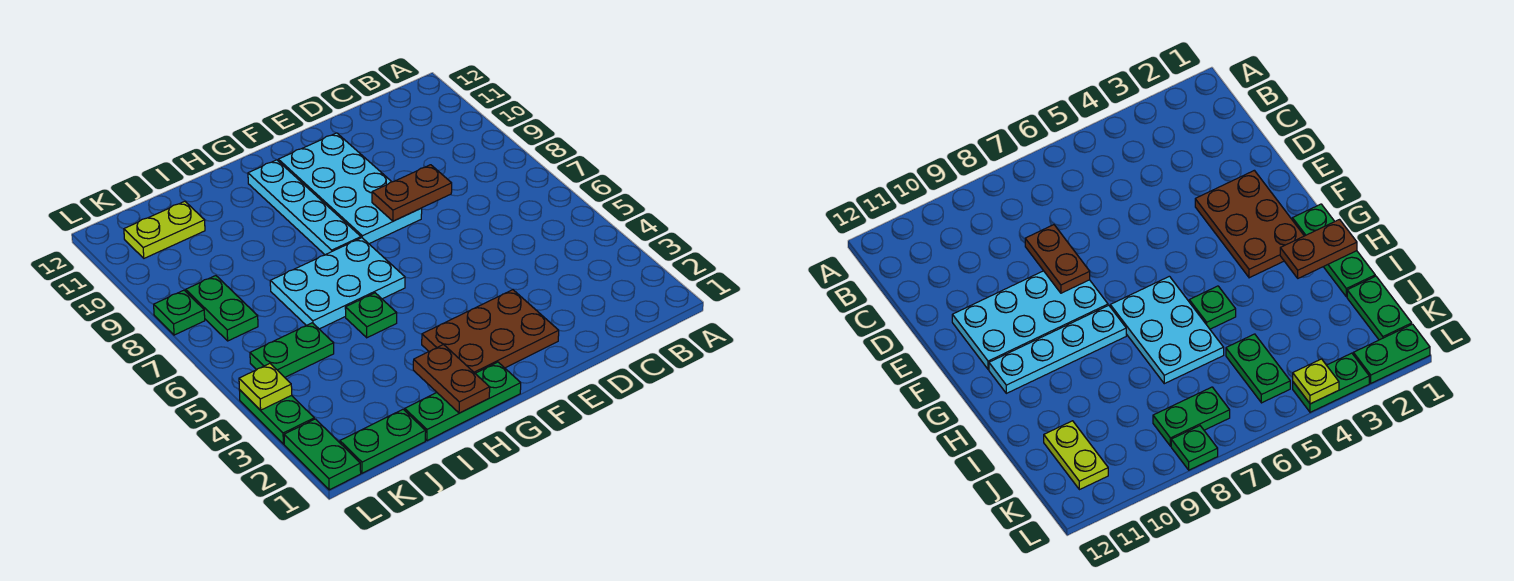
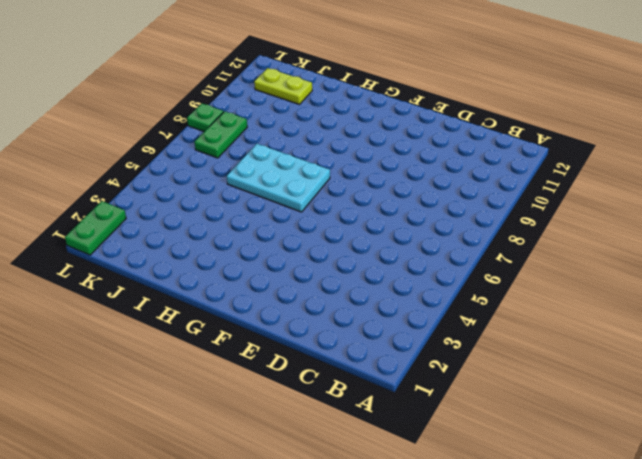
none -> brown plate E2:G3 level 1
none -> cyan plate E8:F11 level 1
none -> green plate G1:I1 level 1

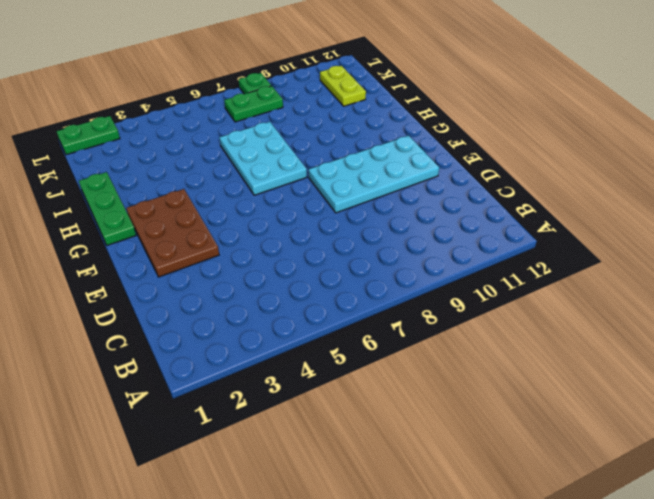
none -> cyan plate G8:G11 level 1
none -> green plate H5 level 1
none -> green plate J1:K1 level 1

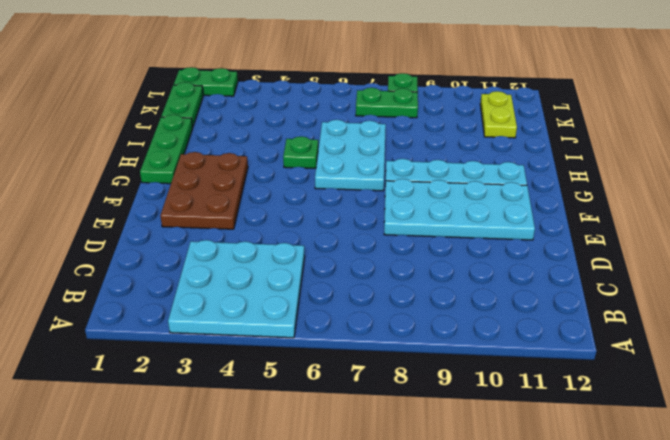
cyan plate A3:C5 level 1 -> none
none -> green plate J5:K5 level 1
none -> green plate L3:L4 level 1
none -> brown plate D8:E8 level 2

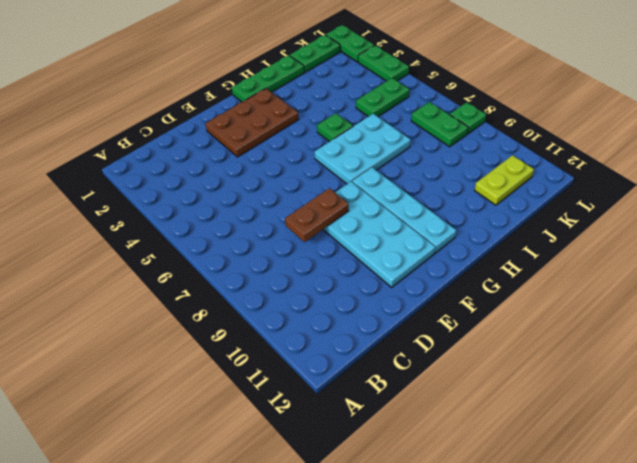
none -> brown plate H1:H2 level 2
none -> lime plate L4 level 2

